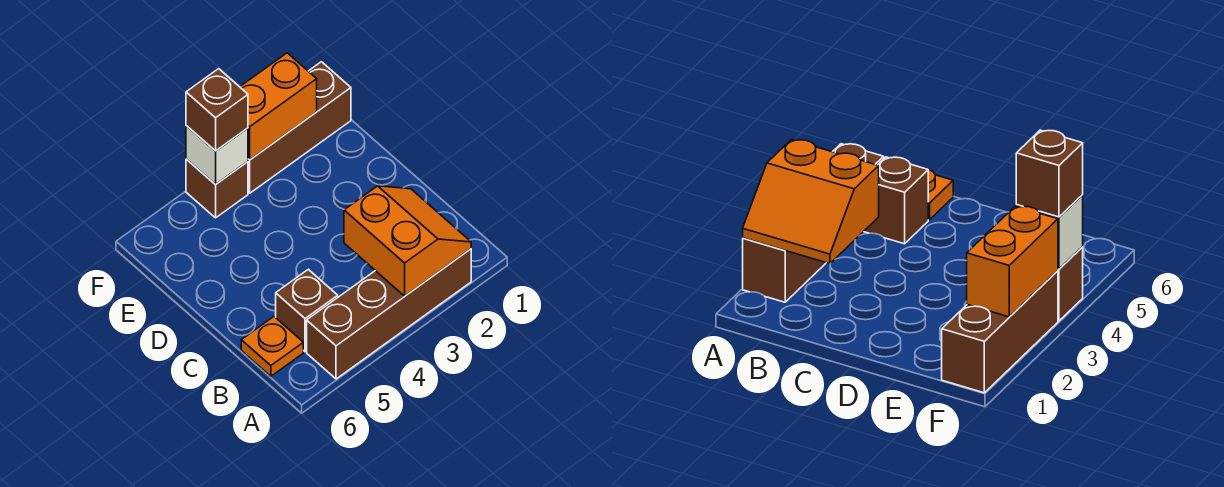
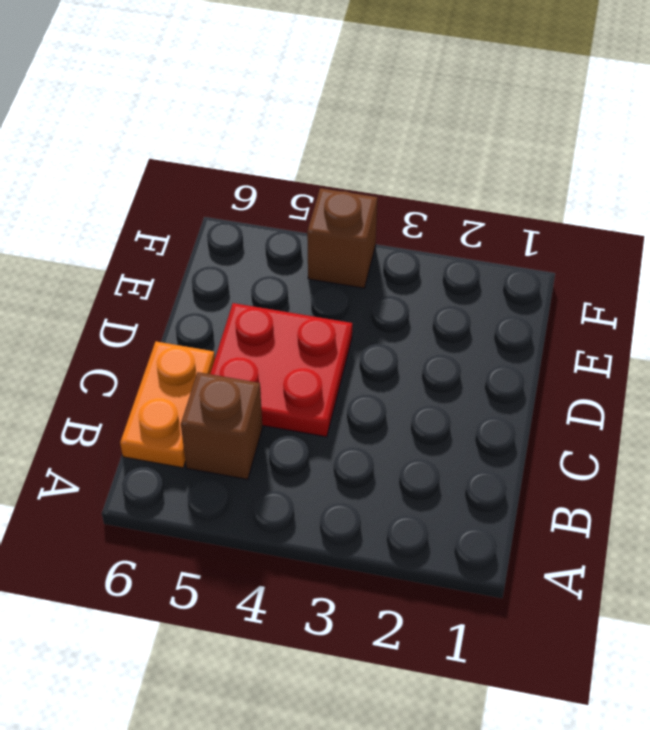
orange plate B6:C6 level 1 -> orange plate B6 level 1
red plate C4:D5 level 1 -> none
none -> brown brick A2:A5 level 1
none -> brown brick F1:F3 level 1

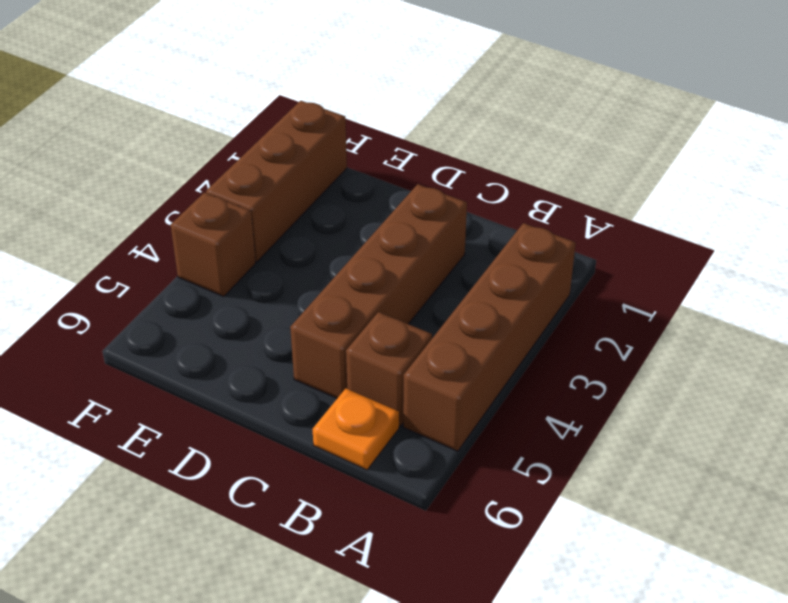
brown brick C2:C5 level 1 -> none
none -> orange slope A2:B3 level 2 top 3
none -> orange brick F2:F3 level 2

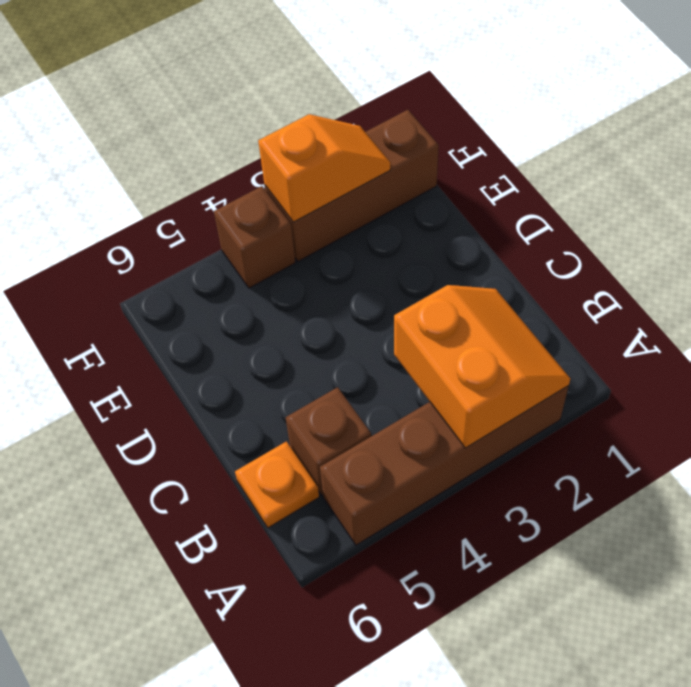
orange slope F2:F3 level 2 top 3 -> orange brick F2:F3 level 2
none -> white brick F4 level 2
none -> brown brick F4 level 3

